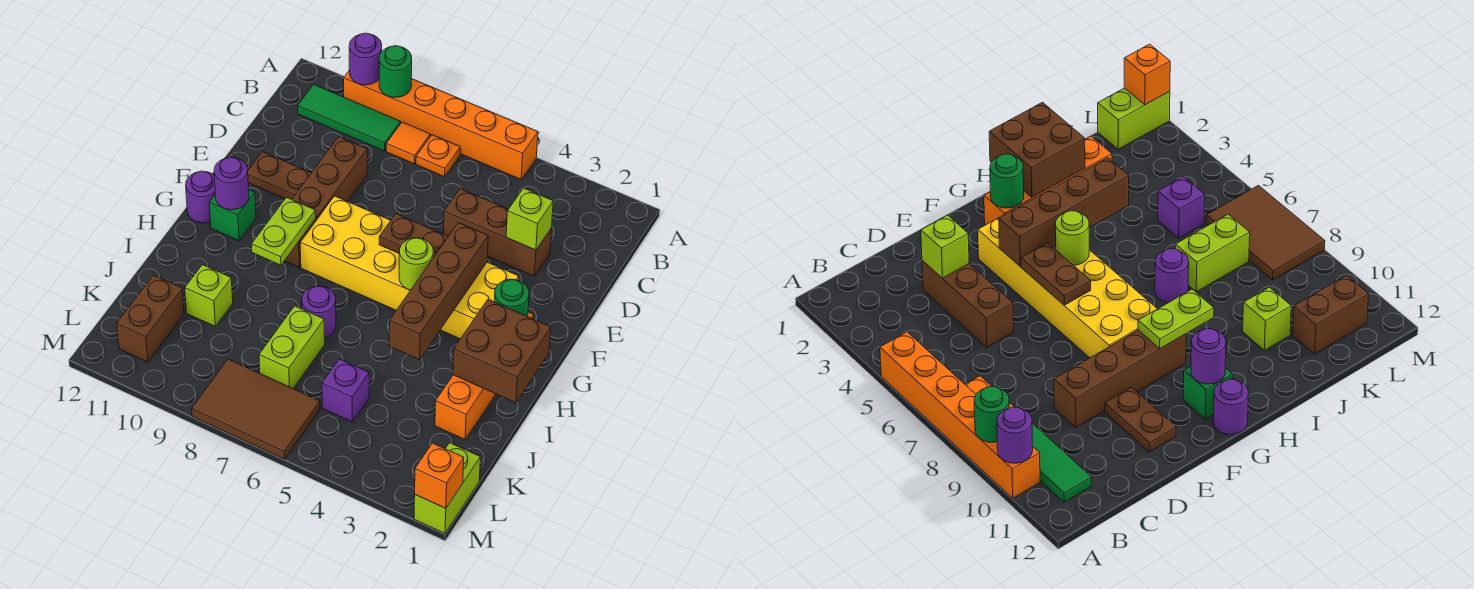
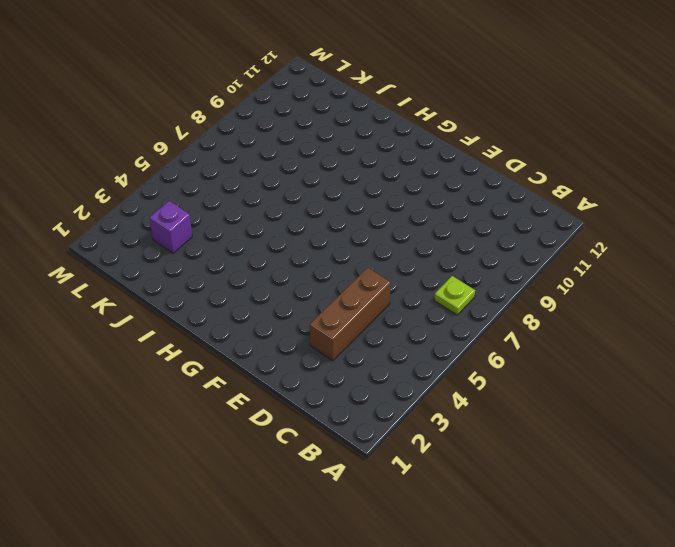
lime plate B7 level 1 -> orange plate B7 level 1
purple brick K3 level 1 -> purple brick K5 level 1
none -> orange brick A5:A10 level 1
none -> orange tile B8 level 1
none -> green tile B9:B11 level 1

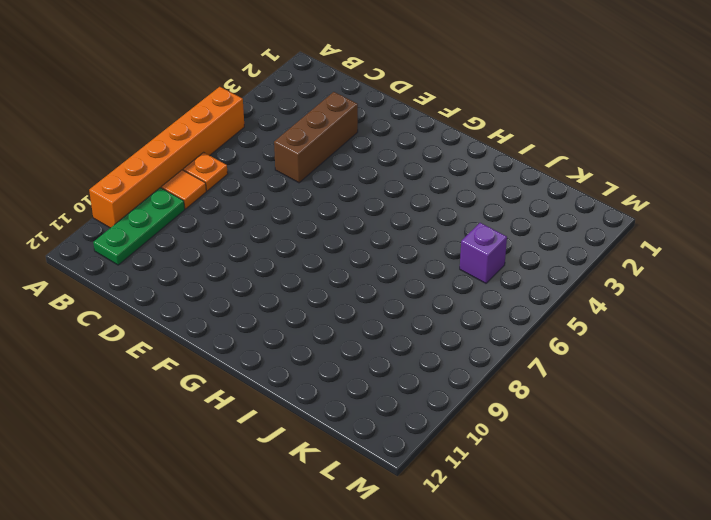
green plate B9:B11 level 1 -> green tile B9:B11 level 1
none -> brown brick D9:G9 level 1
none -> brown plate E10:E11 level 1
none -> yellow brick F3:G8 level 1

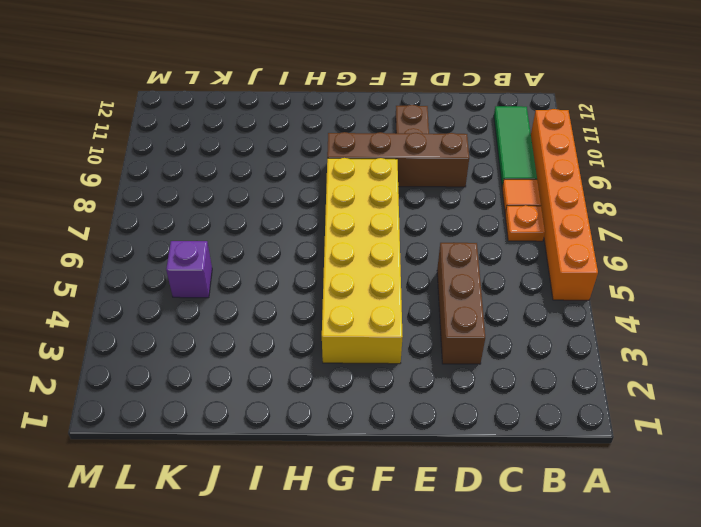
none -> orange brick G2:J2 level 1
none -> green brick G11 level 1
none -> purple round brick G12 level 1

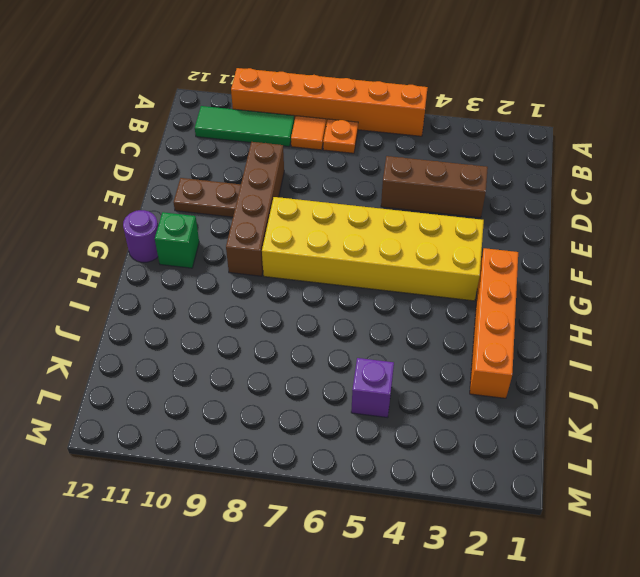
none -> purple round brick I7 level 1
none -> lime brick J7:K7 level 1
none -> lime brick J10 level 1

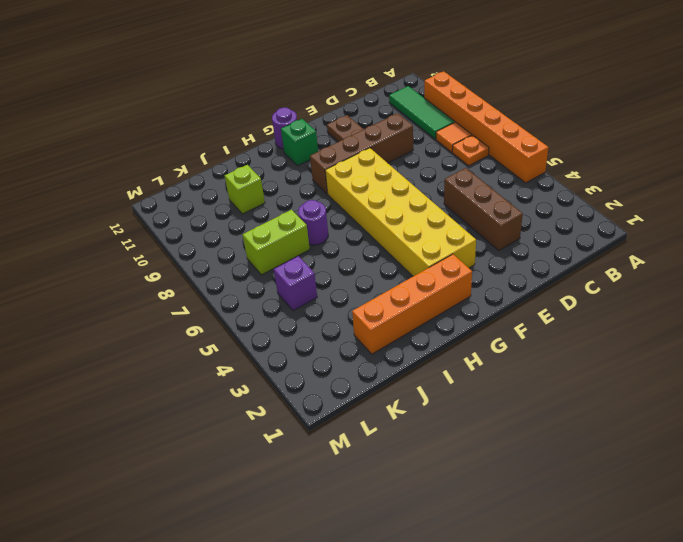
none -> brown brick K11:L11 level 1
none -> lime brick L1:M1 level 1
none -> brown tile L6:M8 level 1

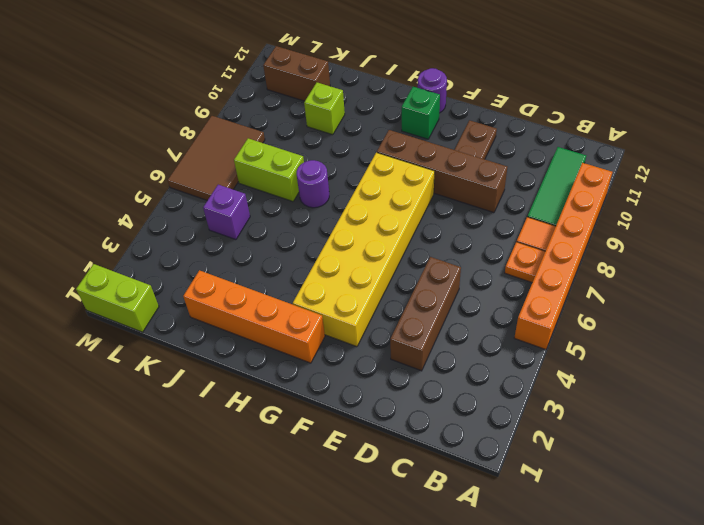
none -> green round brick A9 level 2
none -> purple round brick A10 level 2
none -> lime brick D3 level 2

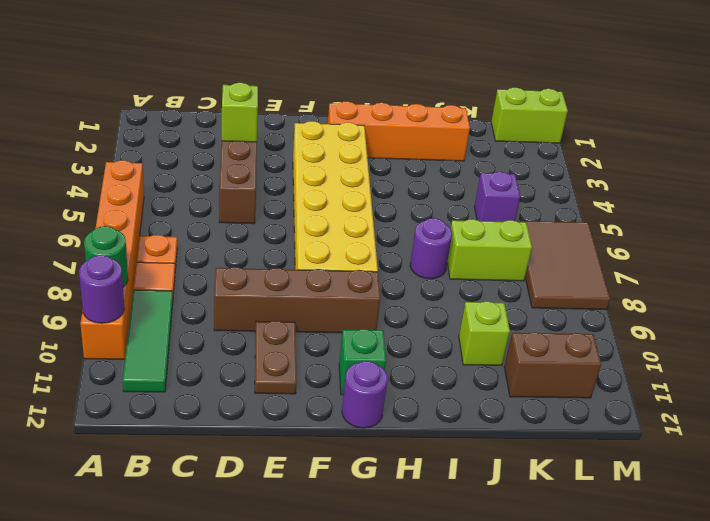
none -> brown brick F4:I4 level 2
none -> brown plate F5:F6 level 2
none -> green round brick G2 level 2

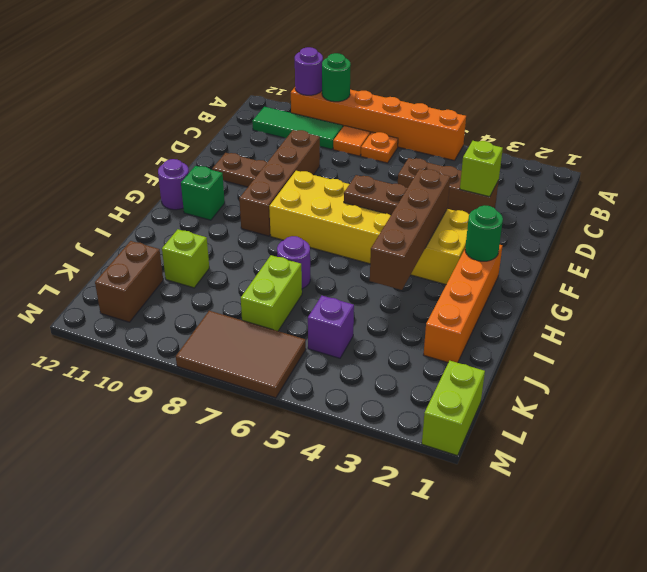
none -> lime round brick G5 level 2
none -> lime plate G9:H9 level 2
none -> purple round brick G11 level 2

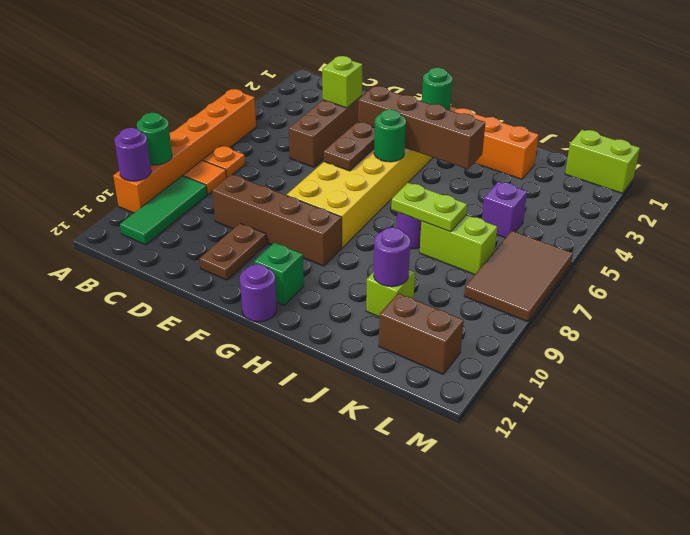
green round brick G5 level 2 -> lime round brick G5 level 2
lime plate I7:J7 level 2 -> lime plate G9:H9 level 2
purple round brick J10 level 2 -> purple round brick G11 level 2
none -> brown brick H1:I2 level 2
none -> orange brick M1 level 2

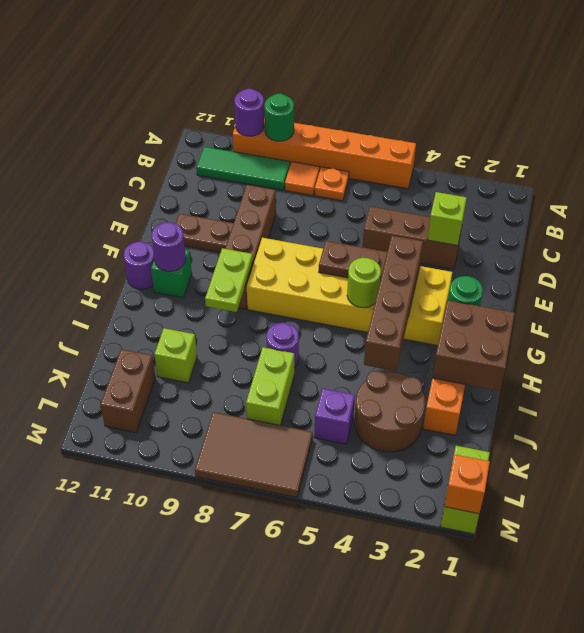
brown round brick J3:K4 level 1 -> none

